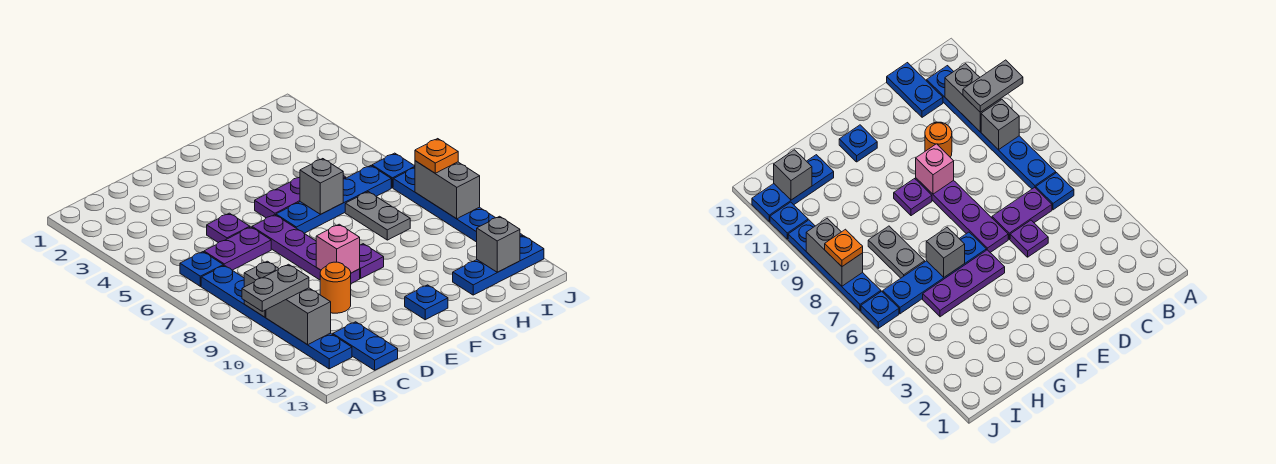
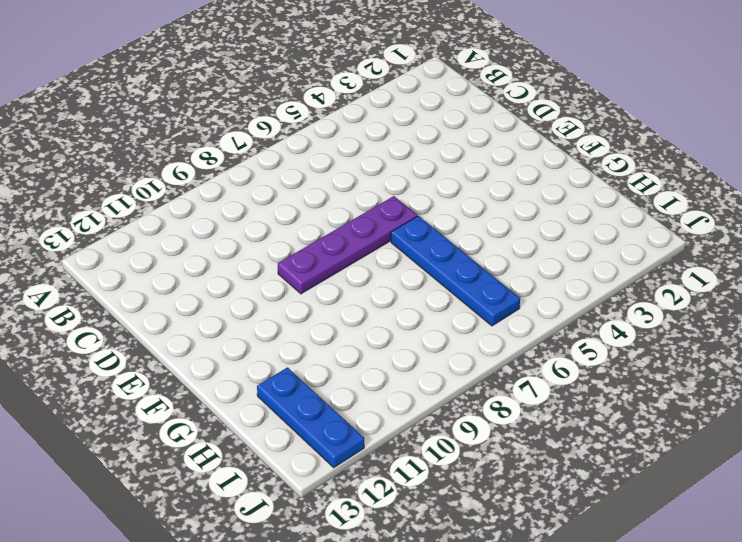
none -> blue plate B6 level 1
none -> blue plate B7:B12 level 1
none -> purple plate C6:D6 level 1

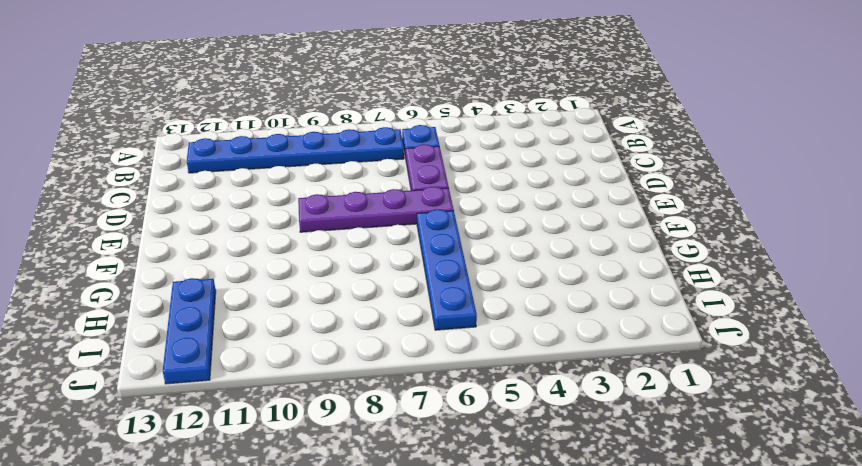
none -> blue plate C12:C13 level 1
none -> purple plate D5 level 1
none -> orange round brick D10 level 1

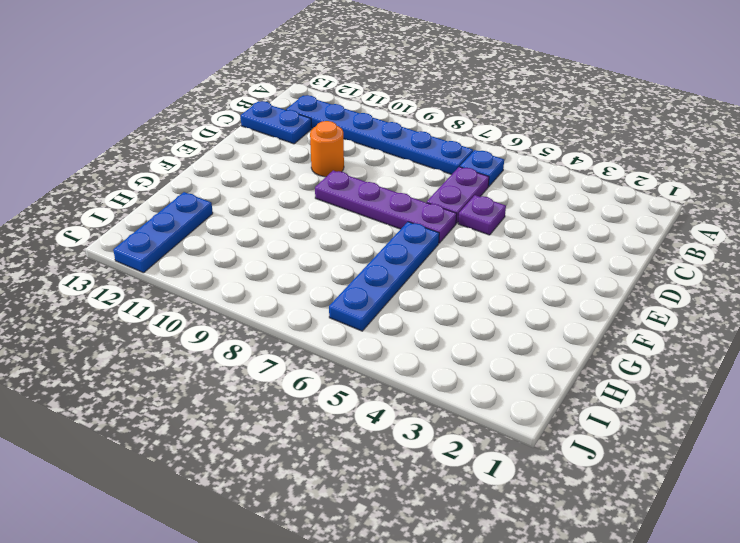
none -> purple plate F5:H5 level 1
none -> purple plate F9 level 1
none -> blue plate F12 level 1

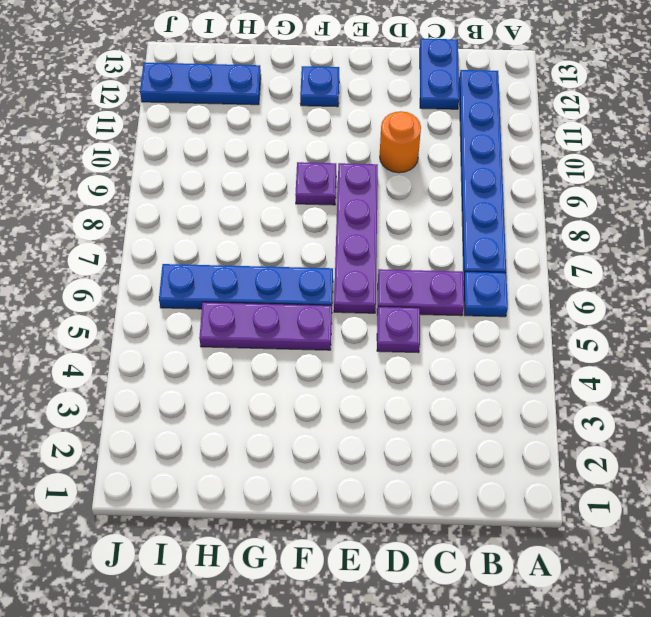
none -> grey plate H7:H8 level 1
none -> blue plate J6 level 1
none -> blue plate J7:J10 level 1

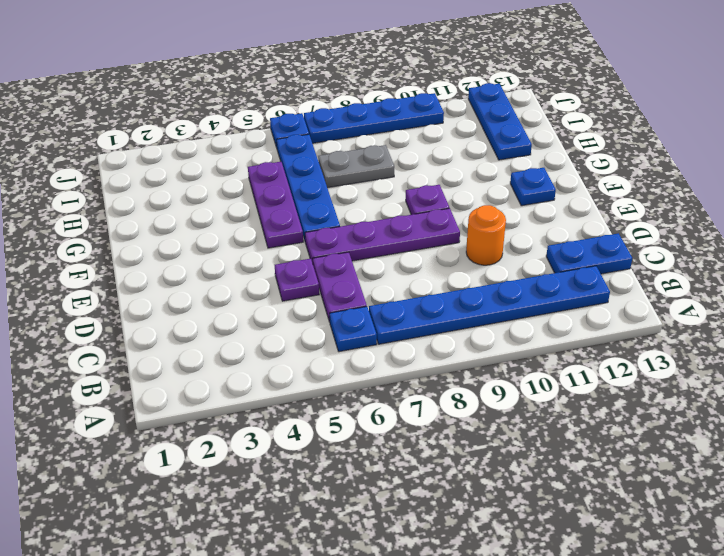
none -> blue plate J11 level 1
none -> grey brick B9 level 2
none -> grey brick B10:B11 level 2

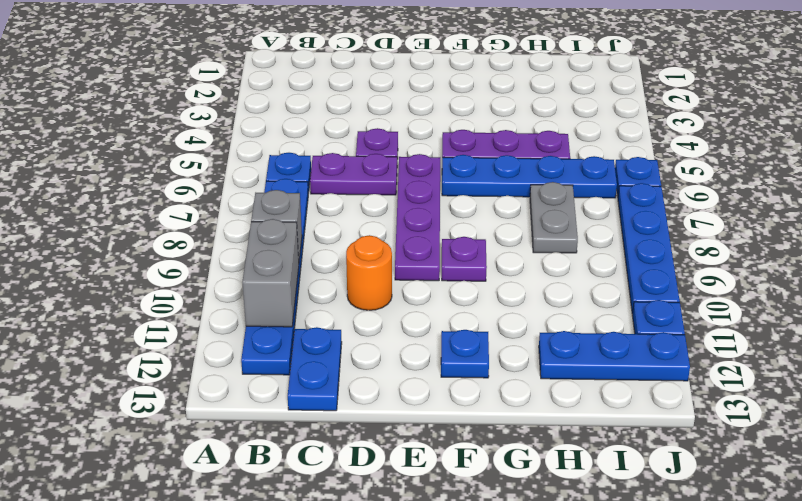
none -> pink brick E9 level 2
none -> grey brick G6 level 2
none -> grey brick I12 level 2

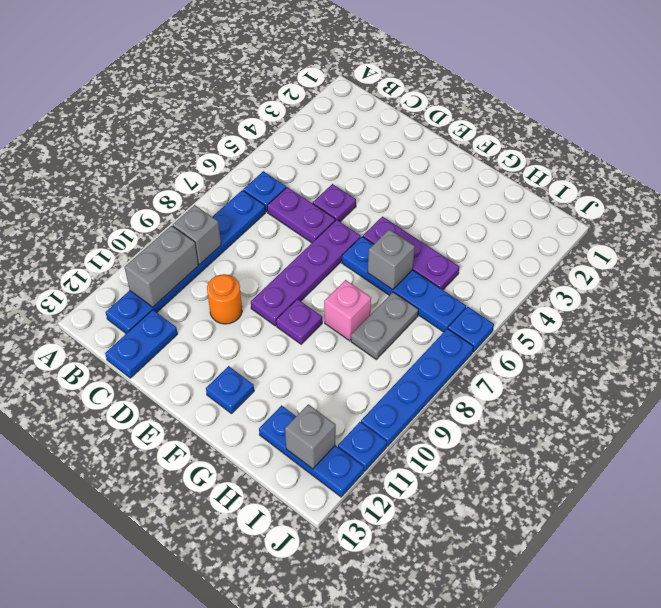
pink brick G8 level 1 -> pink brick E9 level 2
none -> grey brick J8:J9 level 2
none -> grey plate A10:B10 level 3
none -> orange plate J8 level 3

